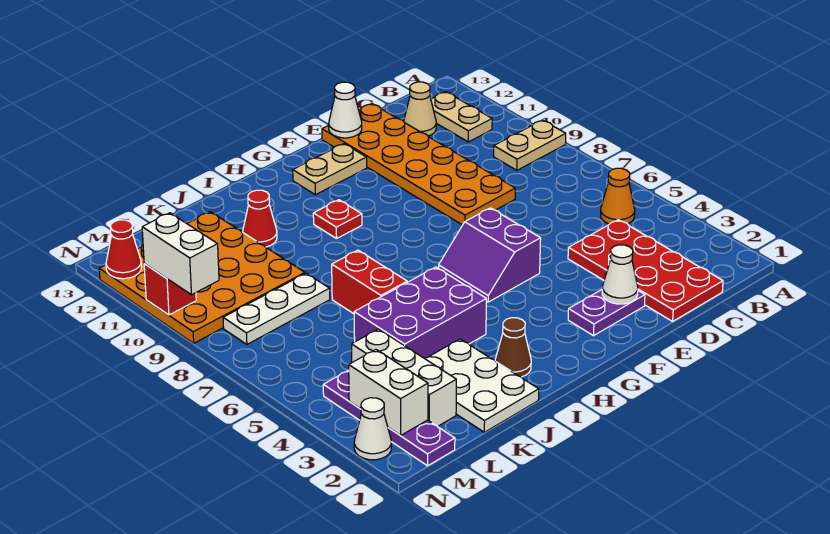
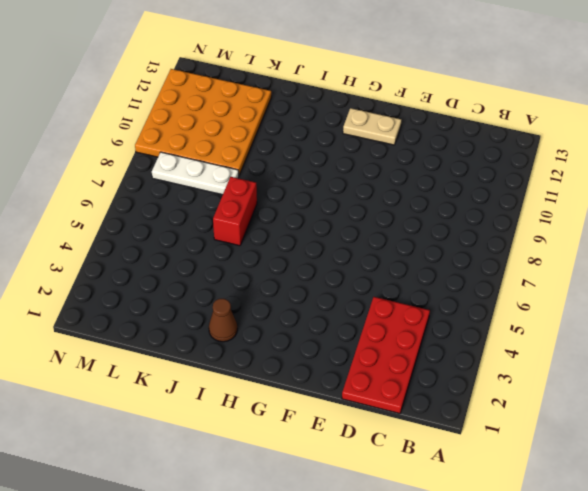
none -> tan plate A9:B9 level 1
none -> orange cone B5 level 1
none -> tan plate B11:B12 level 1

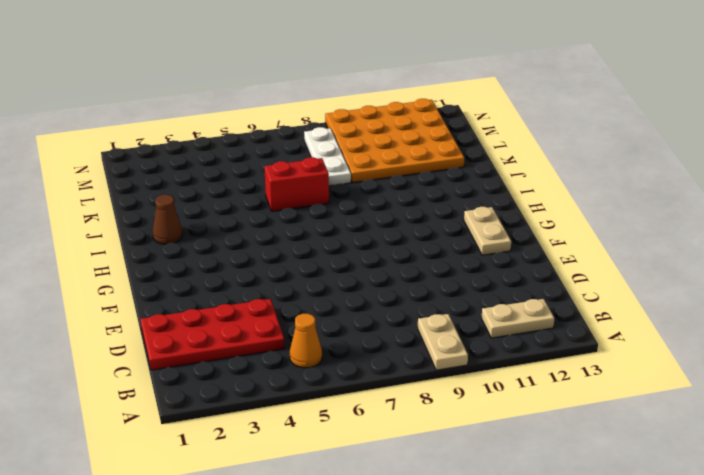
none -> tan cone C12 level 1
none -> orange plate D8:E13 level 1
none -> purple plate E2:F2 level 1

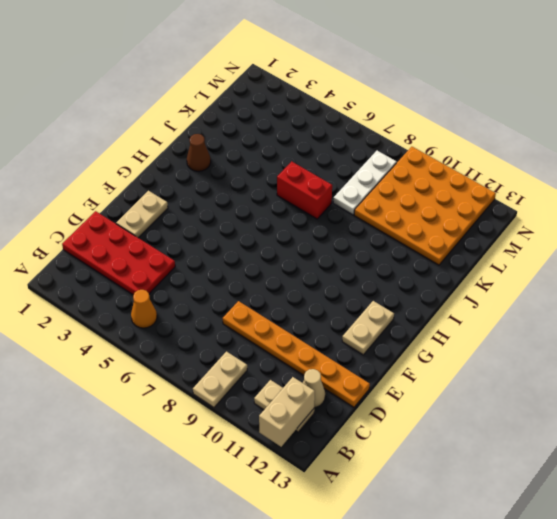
tan brick A12:B12 level 2 -> none
orange plate D8:D13 level 1 -> orange plate D8:E13 level 1
tan plate E2:F2 level 1 -> purple plate E2:F2 level 1
none -> purple slope F5:G6 level 1 top F
none -> red plate H10 level 1
none -> purple brick I4:K5 level 1

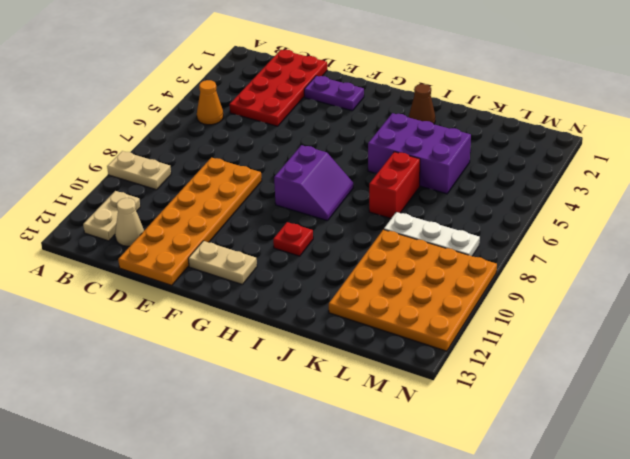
purple slope G7:H8 level 1 top G -> purple slope F5:G6 level 1 top F
none -> white plate J1:K3 level 1
none -> red cone J11 level 1
none -> white brick L2:L4 level 1

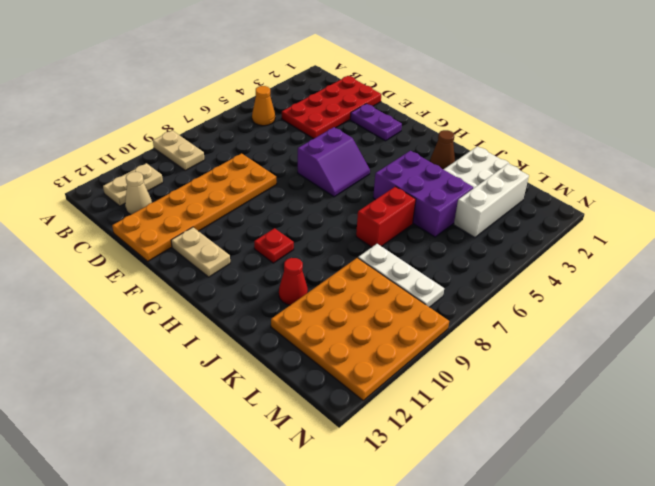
none -> purple plate M1:M4 level 1
none -> white cone N2 level 1
none -> white cone E2 level 2

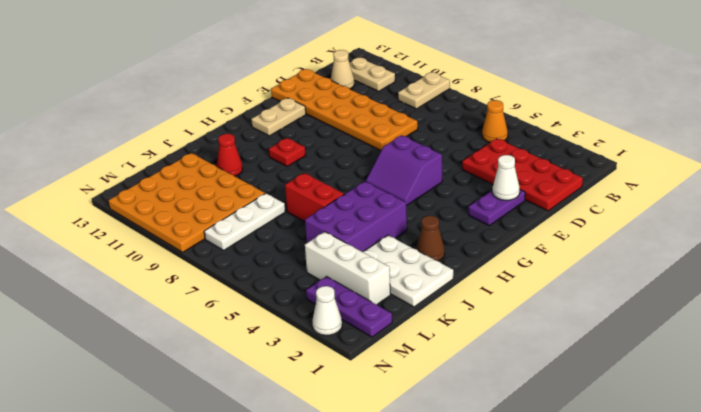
purple plate M1:M3 level 1 -> purple plate M1:M4 level 1
none -> white cone E13 level 2
none -> white brick M2:M3 level 2
none -> red brick N10 level 2

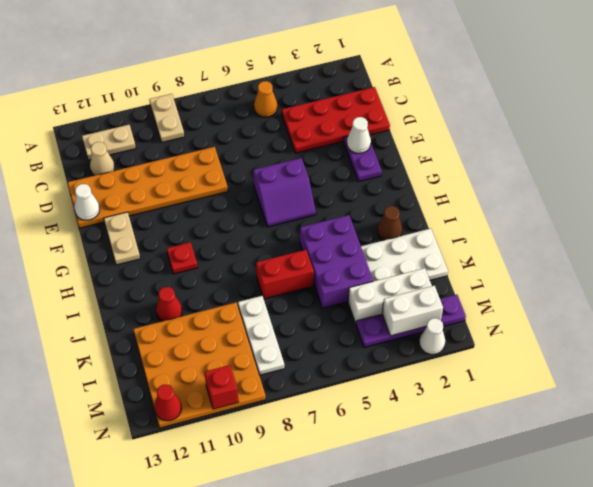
none -> white brick N9:N10 level 3

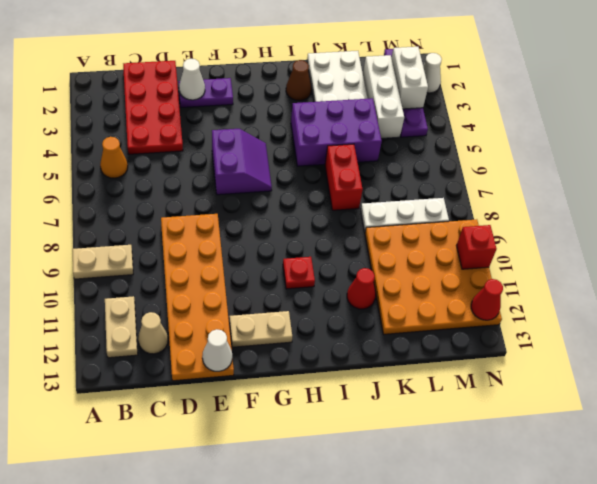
none -> white brick N9:N10 level 3

